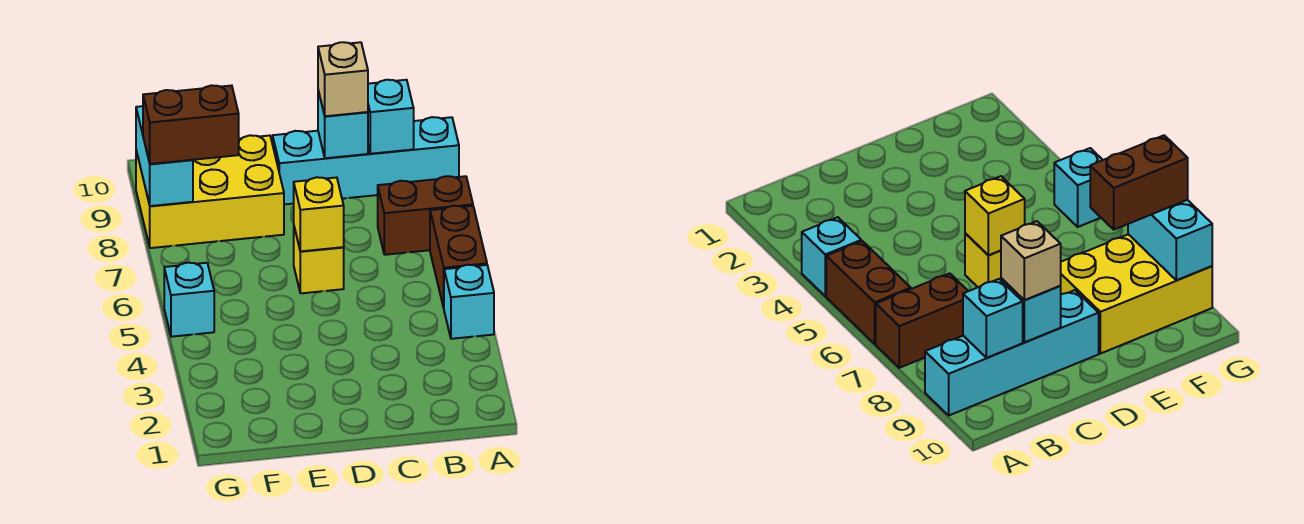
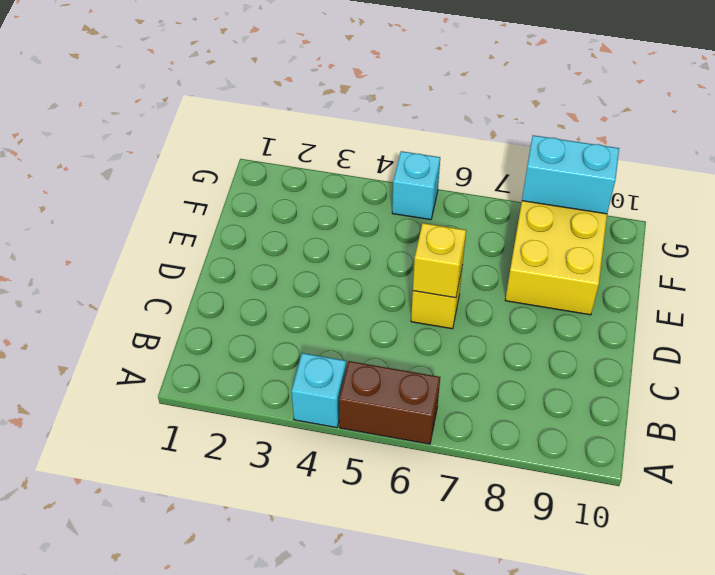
none -> brown brick A7:B7 level 1
none -> cyan brick A9:D9 level 1
none -> cyan brick B9 level 2

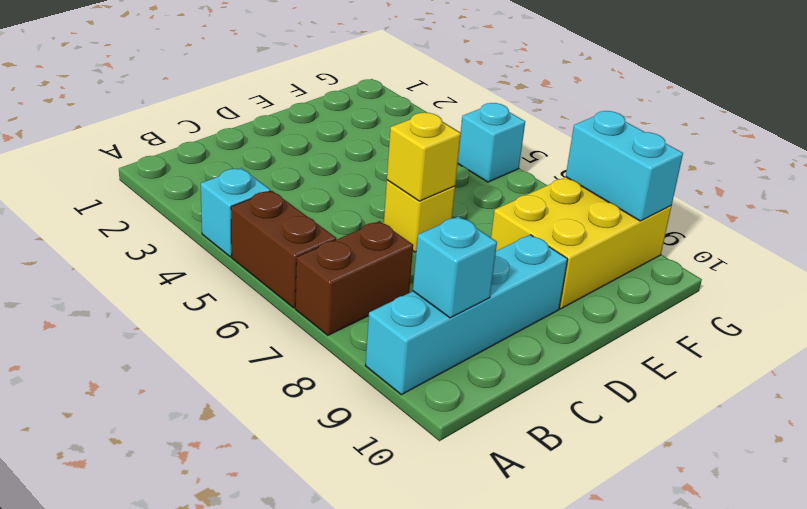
none -> cyan brick C9 level 2
none -> tan brick C9 level 3
none -> brown brick F8:G8 level 3

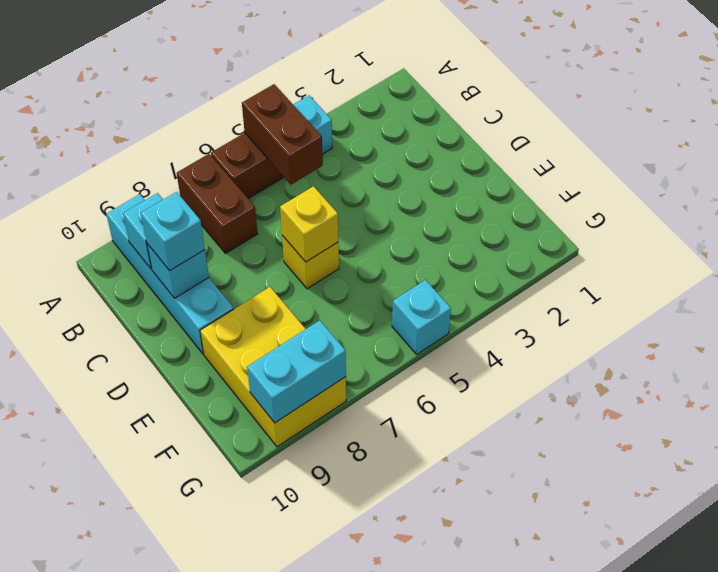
brown brick A5:B5 level 2 -> brown brick F8:G8 level 3
cyan brick C9 level 3 -> tan brick C9 level 3

